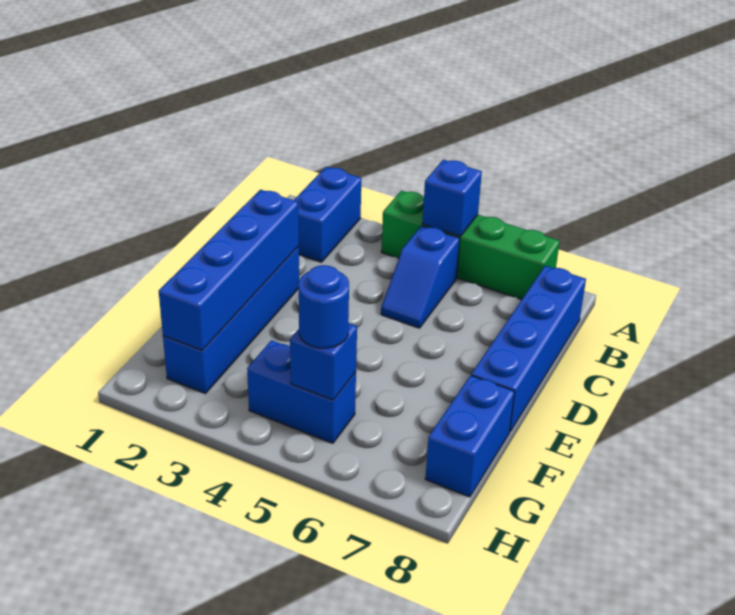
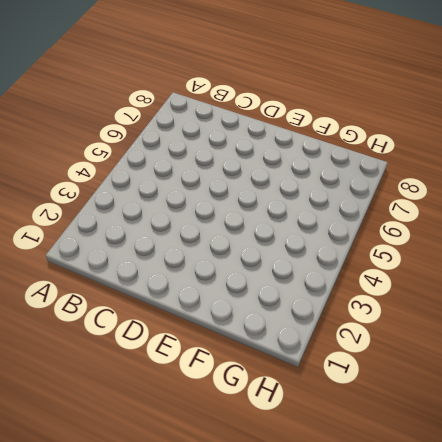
none -> blue brick A2:B2 level 1
none -> green brick A4:A7 level 1

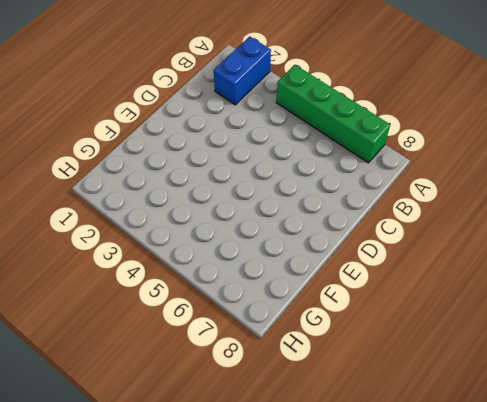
none -> blue slope B5:C5 level 1 top B
none -> blue brick B8:E8 level 1

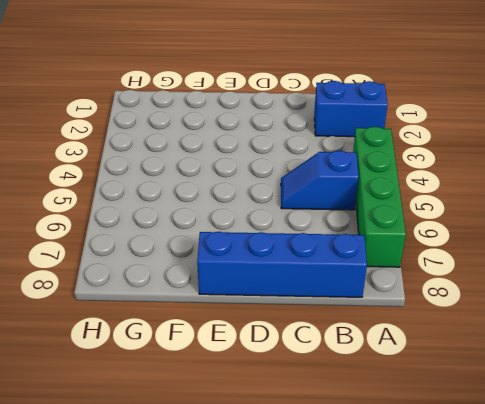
none -> blue brick D2:G2 level 1
none -> blue brick F8:G8 level 1

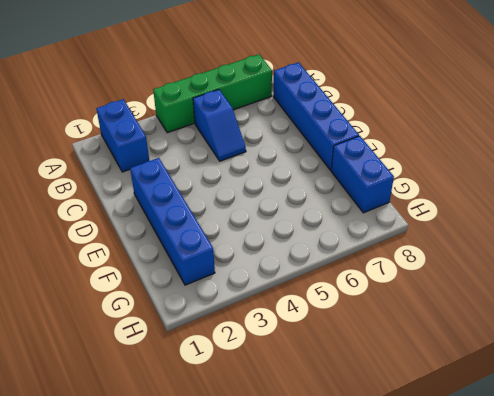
none -> blue brick G4:G5 level 1
none -> blue brick A5 level 2

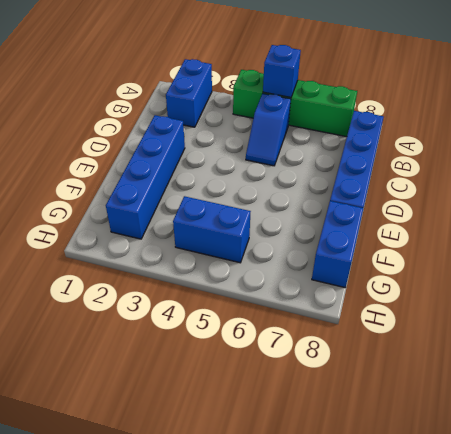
none -> blue brick D2:G2 level 2
none -> blue brick G5 level 2

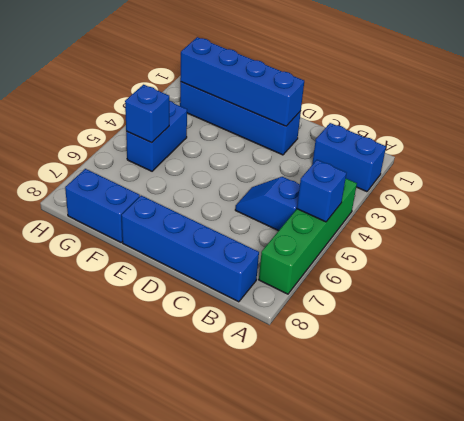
none -> blue round brick G5 level 3

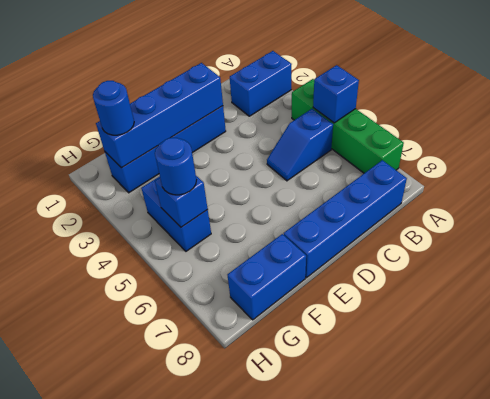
blue round brick G2 level 3 -> none

